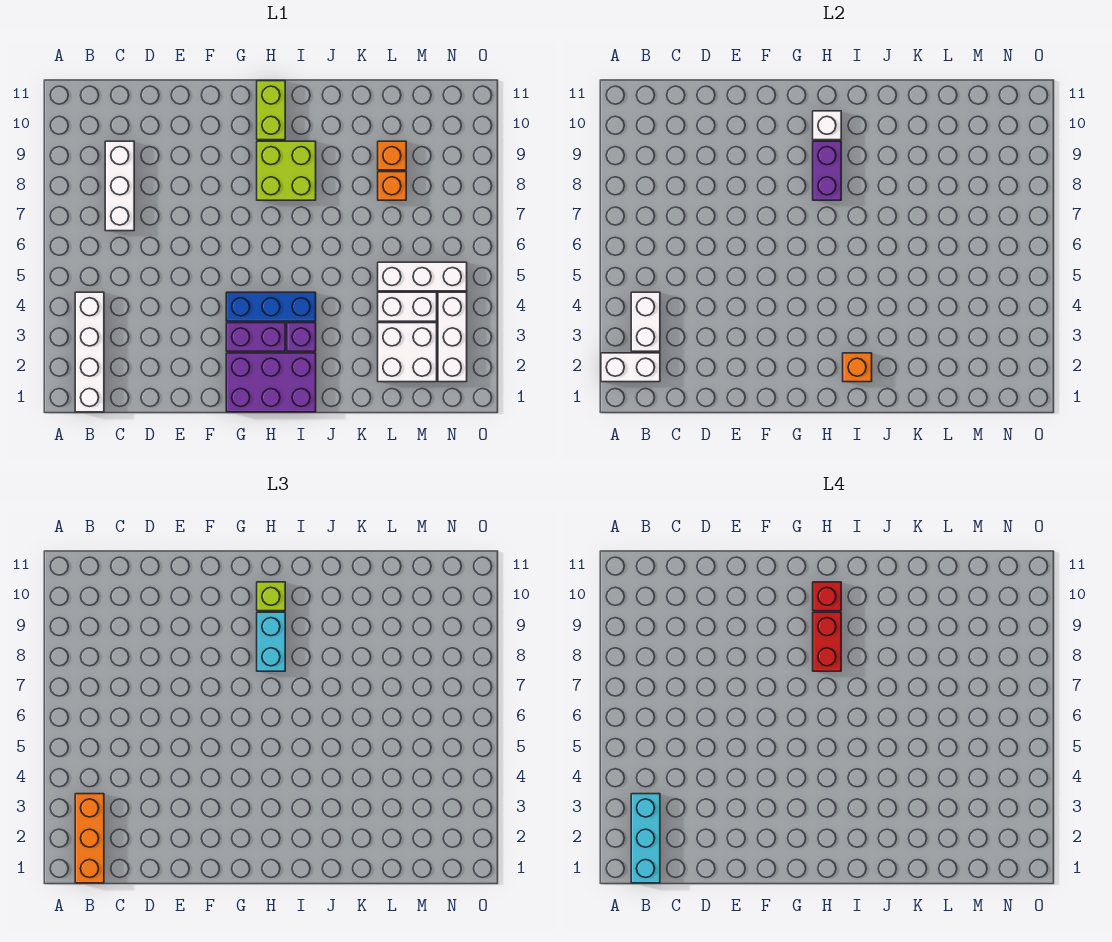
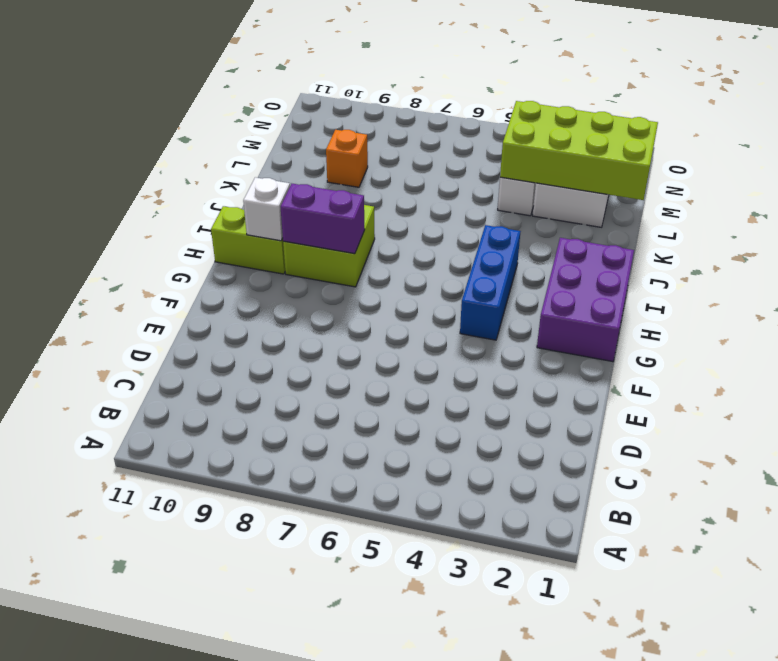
lime brick L1:M4 level 2 -> none
none -> white brick B1:B4 level 1
none -> white brick C7:C9 level 1
none -> purple brick G3:H3 level 1

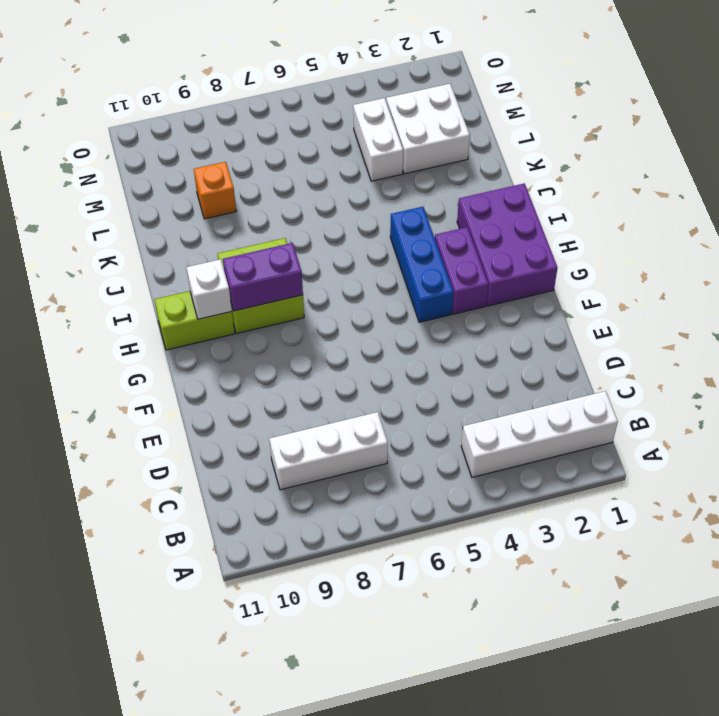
none -> purple brick I3 level 1
none -> white brick L5:N5 level 1
none -> orange brick L8 level 1

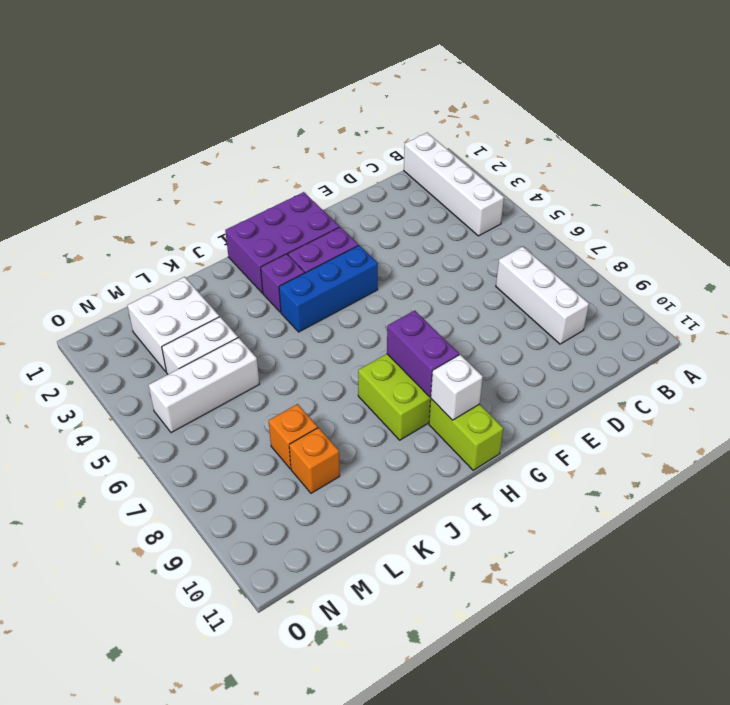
none -> white brick N2:N4 level 1
none -> white brick A2:B2 level 2
none -> white brick B3:B4 level 2

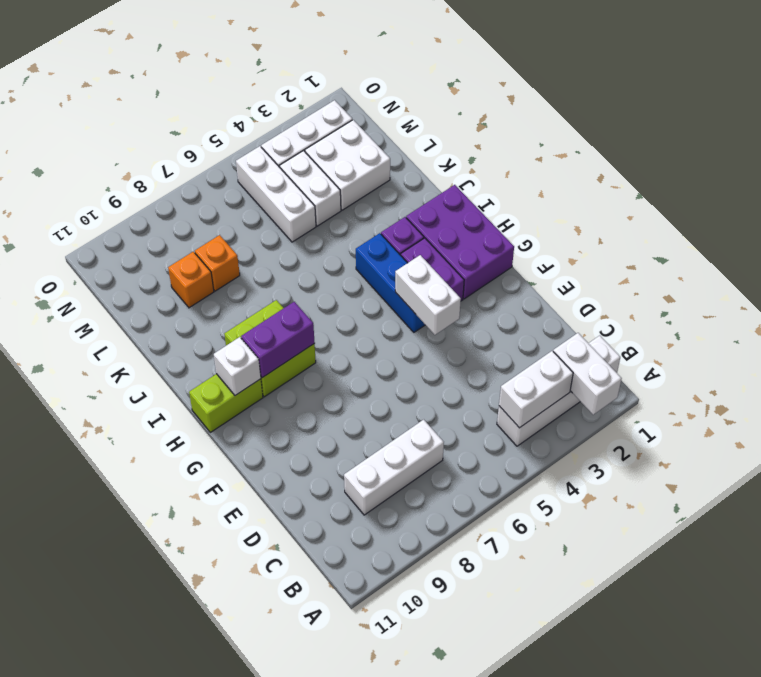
white brick F4:G4 level 2 -> none
none -> orange brick I2 level 2
none -> orange brick B1:B3 level 3
none -> cyan brick H8:H9 level 3

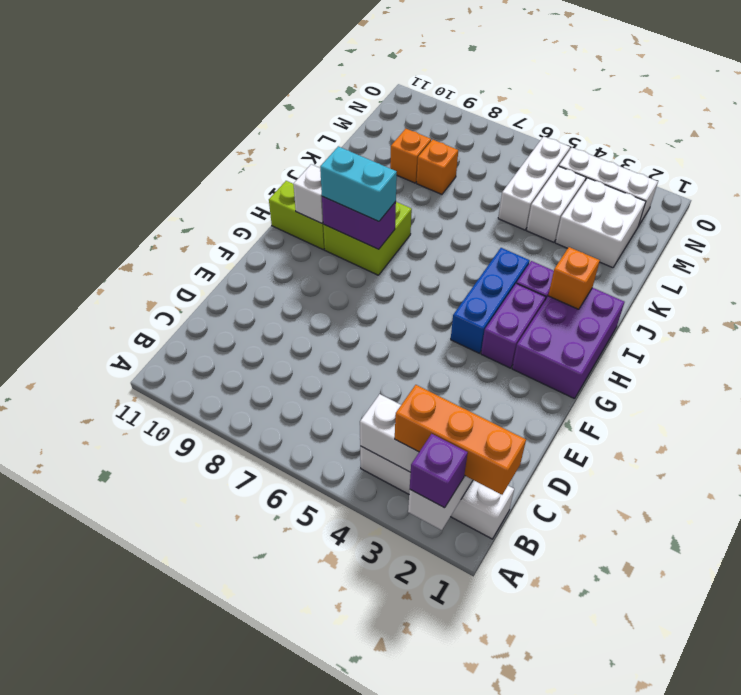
purple brick A2 level 3 -> none
none -> white brick C7:C9 level 1
none -> lime brick H10 level 3
none -> cyan brick B1:B3 level 4

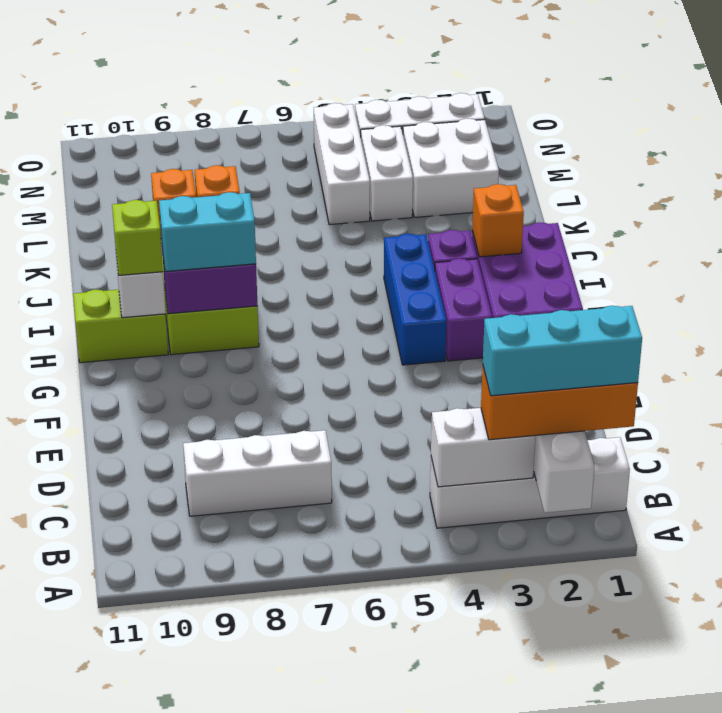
none -> red brick H8:H9 level 4
none -> red brick H10 level 4

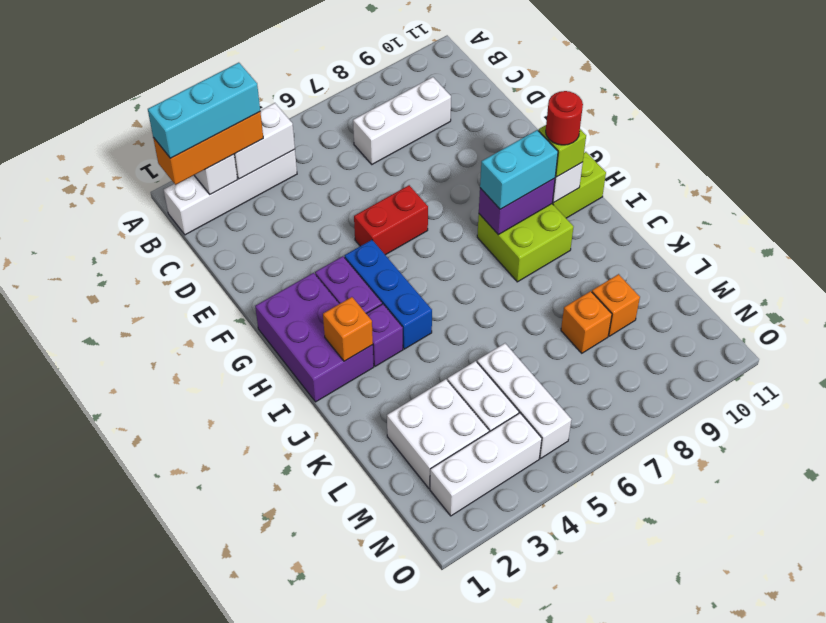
red brick F5:F6 level 1 -> red brick H8:H9 level 4
red round brick H10 level 4 -> red brick H10 level 4

